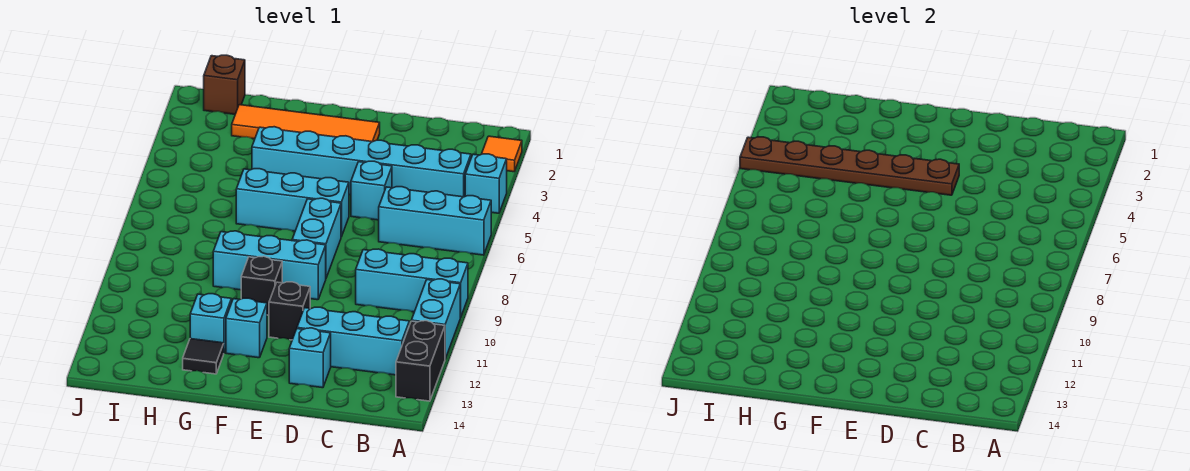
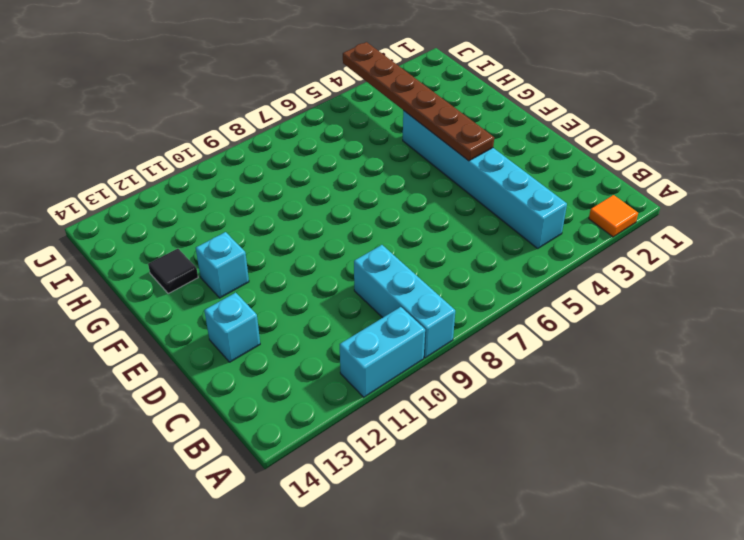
none -> cyan brick A4 level 1
none -> cyan brick A6:C6 level 1
none -> black brick A12:A13 level 1

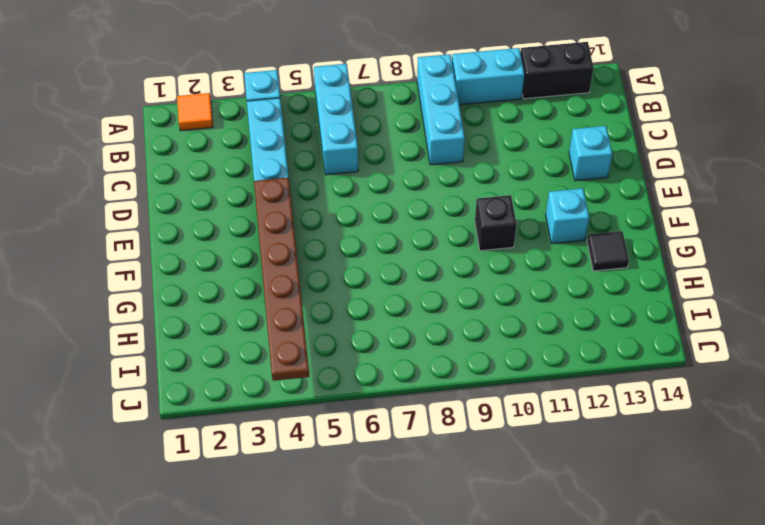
none -> cyan brick B12:D12 level 1
none -> cyan brick D5 level 1
none -> orange tile E2:H2 level 1

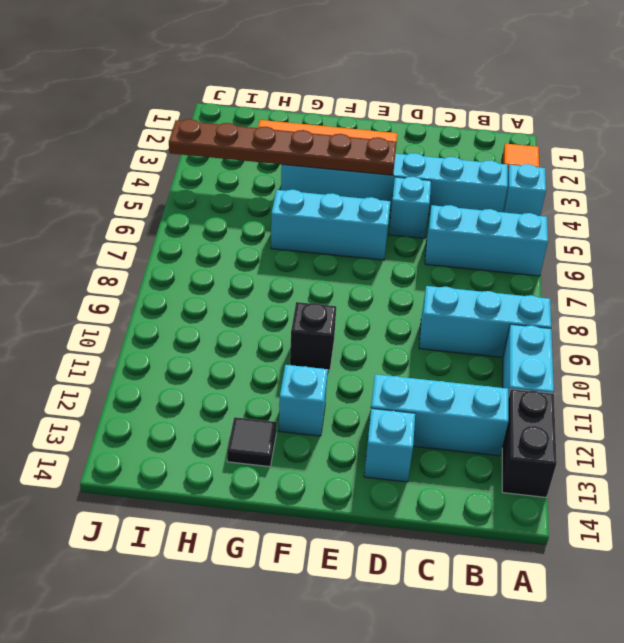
none -> cyan brick E7:E8 level 1
none -> cyan brick E9:G9 level 1
none -> black brick E11 level 1

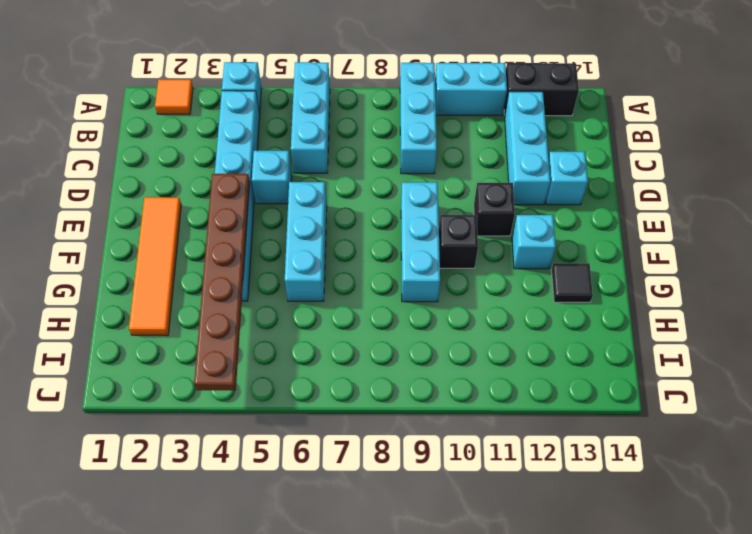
none -> cyan brick E7:E8 level 1
none -> cyan brick G12 level 1
none -> brown brick I1 level 1

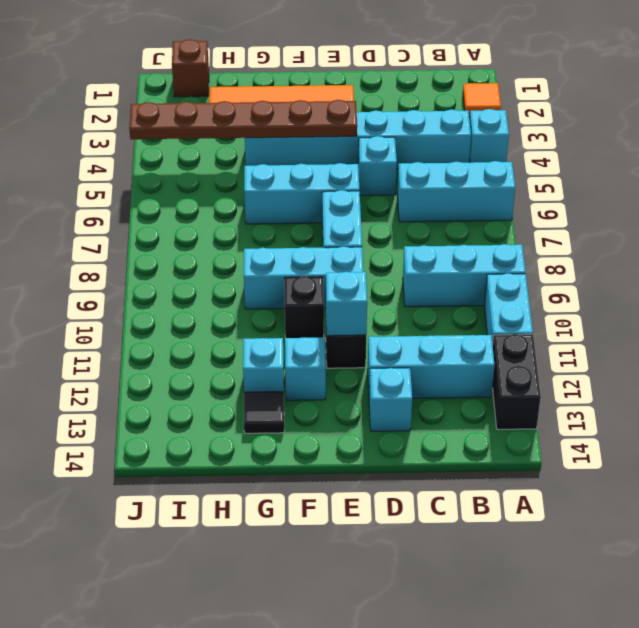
cyan brick E11 level 2 -> none

